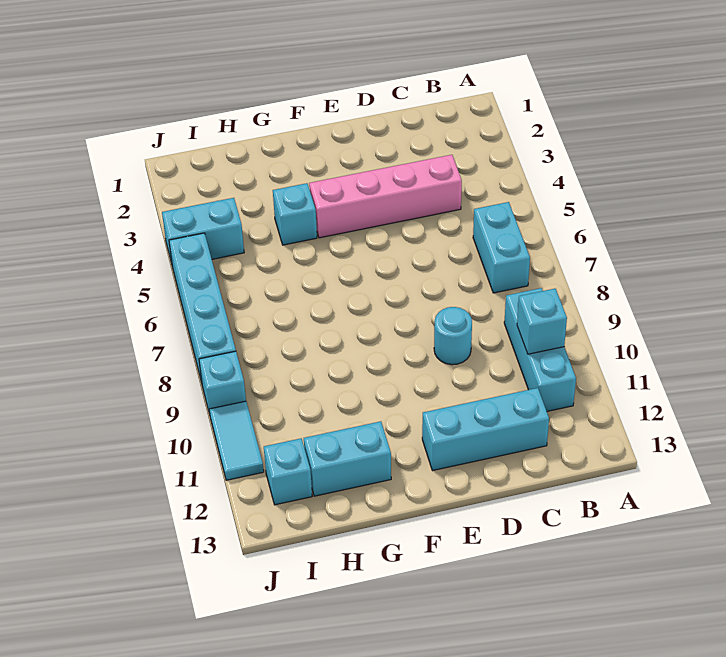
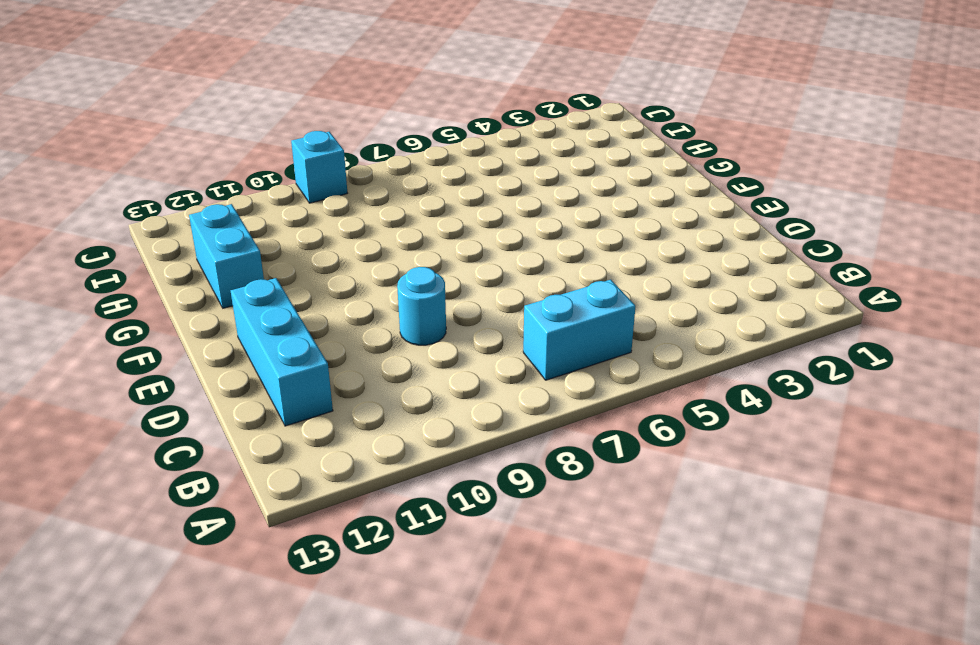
none -> cyan brick B9:B11 level 1
none -> pink brick C4:F4 level 1
none -> cyan brick G4 level 1

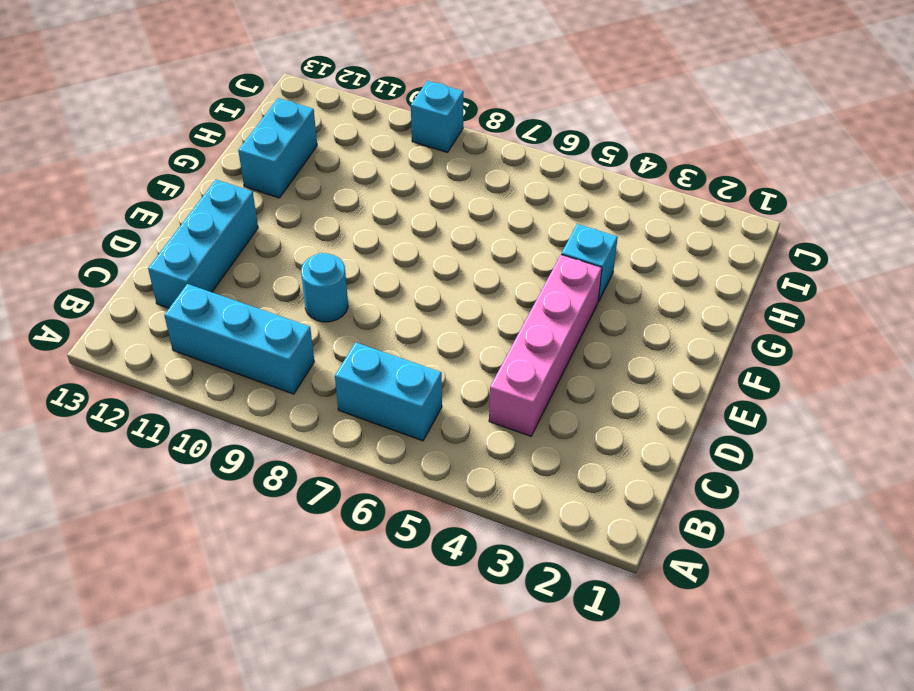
none -> cyan brick I4:J4 level 1
none -> cyan brick I12 level 1
none -> cyan brick J5:J8 level 1

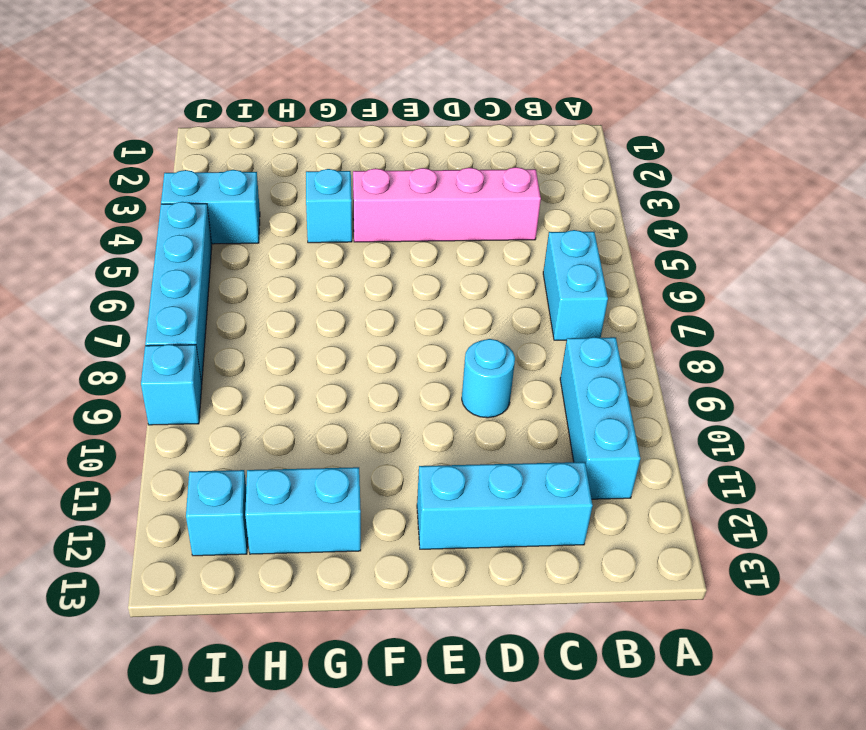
none -> cyan tile J10:J11 level 1
none -> cyan brick B10 level 2

